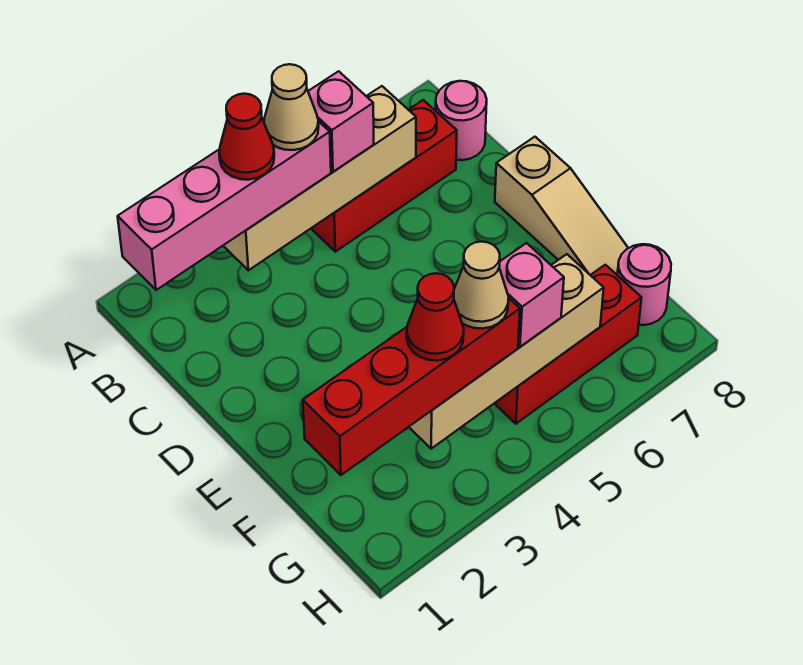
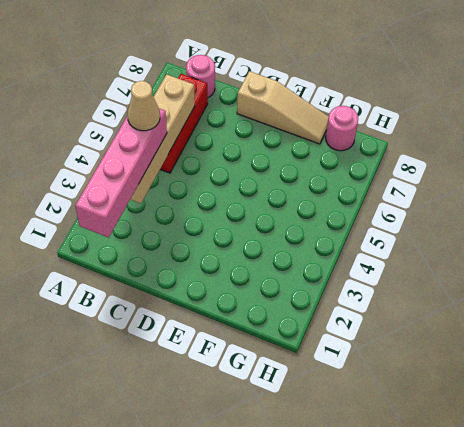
none -> red brick G5:G7 level 1
none -> tan brick G3:G6 level 2
none -> pink brick B5 level 3

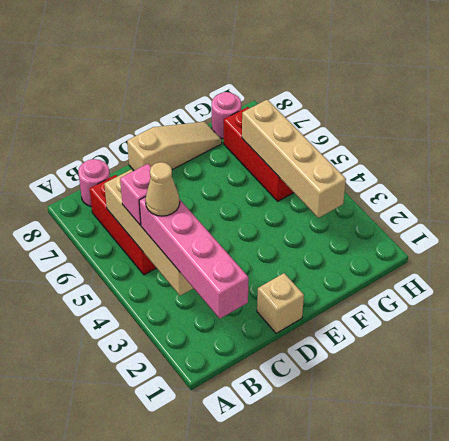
tan brick D1 level 1 -> none
none -> red brick G1:G4 level 3
none -> pink brick G5 level 3
none -> red cone B3 level 4

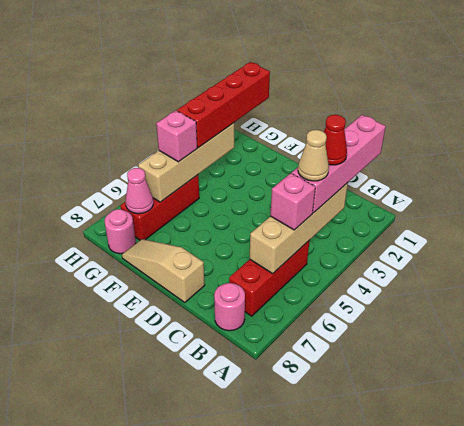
pink cone G7 level 2 -> none
none -> red cone G3 level 4
none -> tan cone G4 level 4

